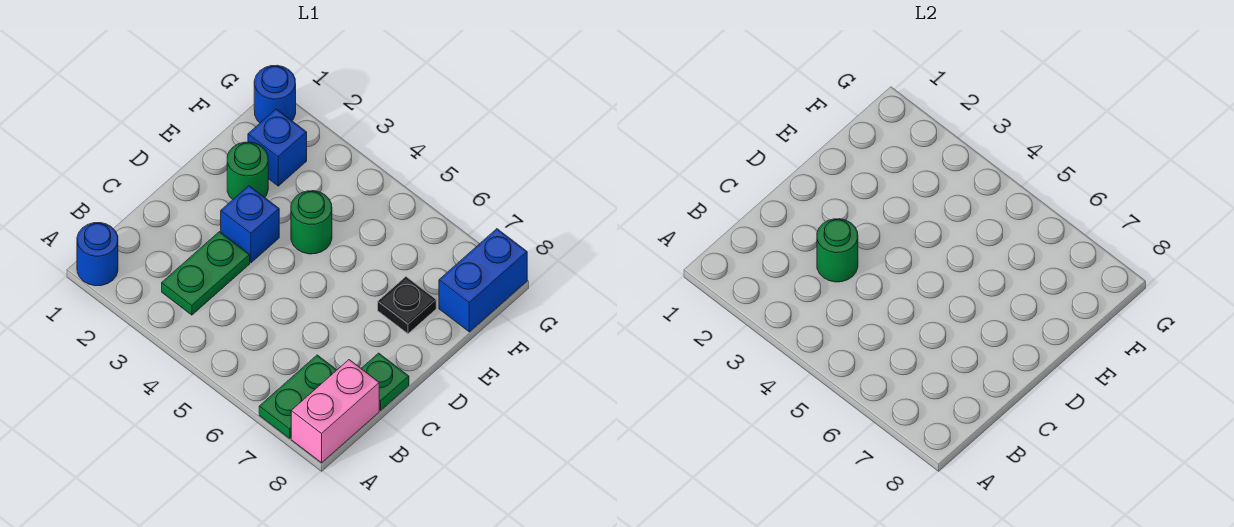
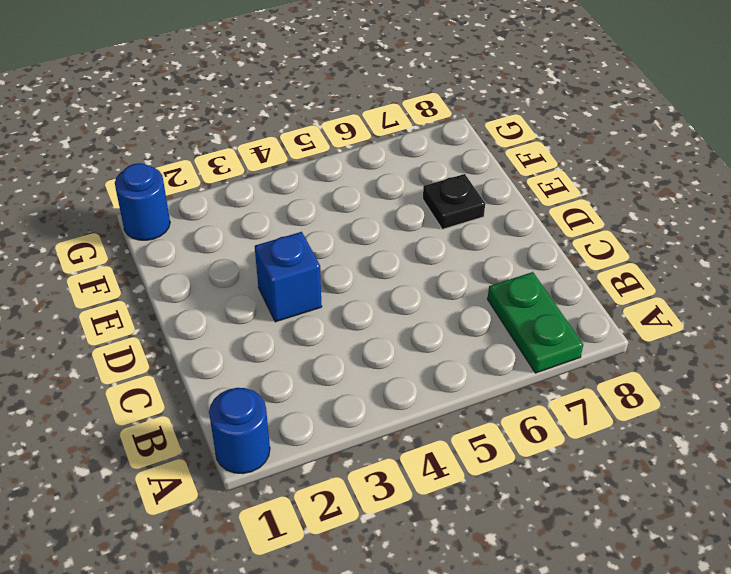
none -> pink brick A8:B8 level 1
none -> green plate B3:C3 level 1
none -> green plate C8 level 1

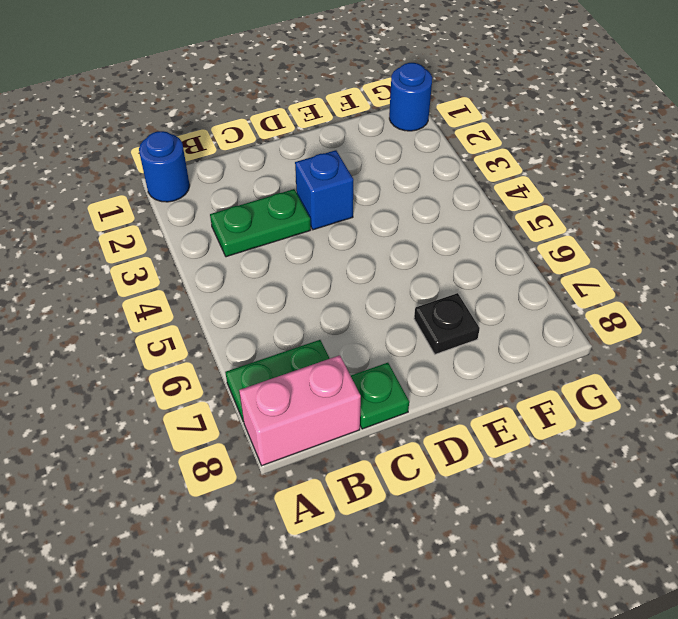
none -> green round brick E2 level 1
none -> green round brick E4 level 1
none -> blue brick F2 level 1

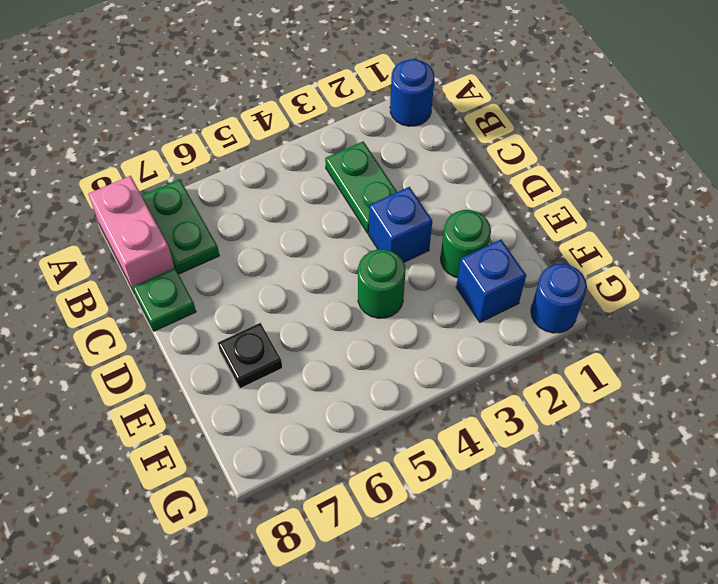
none -> blue brick F8:G8 level 1
none -> green round brick C3 level 2

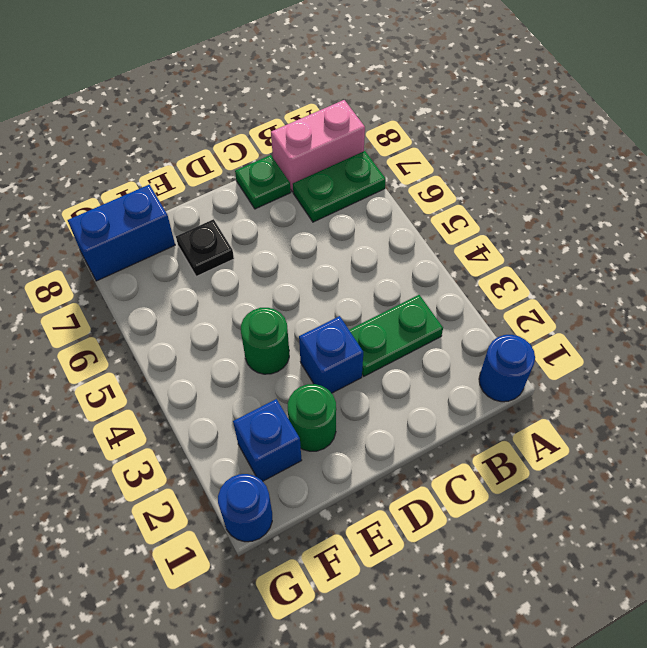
none -> green round brick C3 level 2

